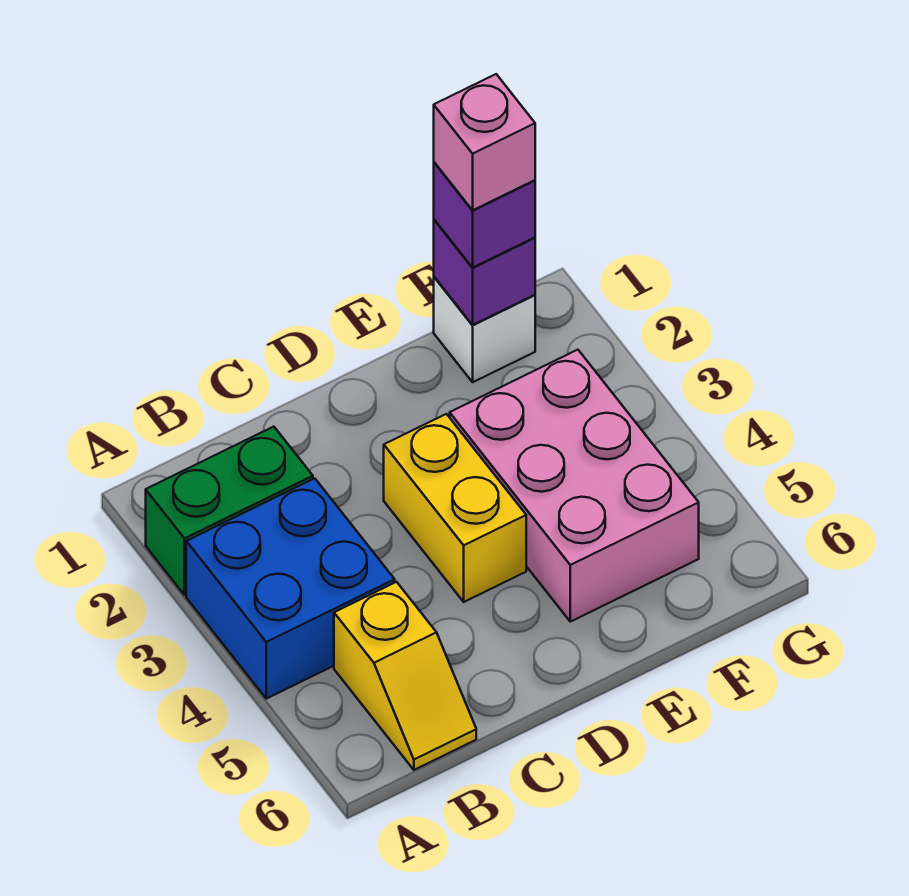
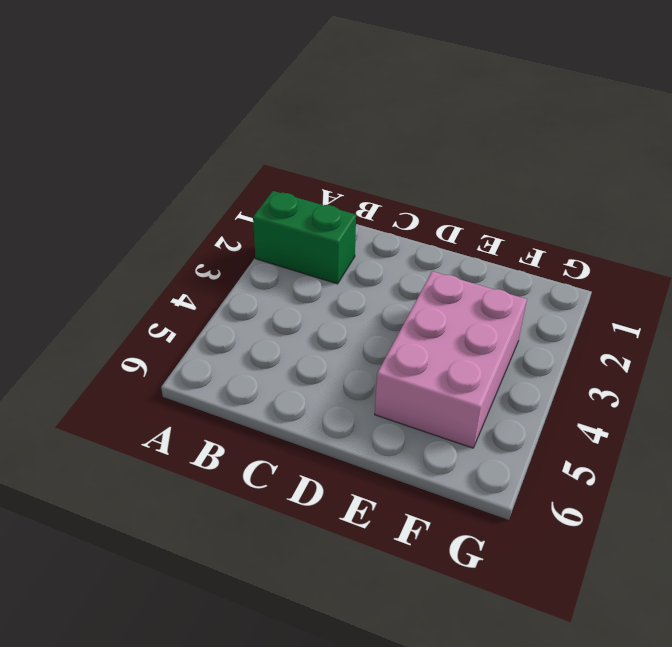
none -> blue brick A3:B4 level 1
none -> yellow slope B5:B6 level 1 top 5

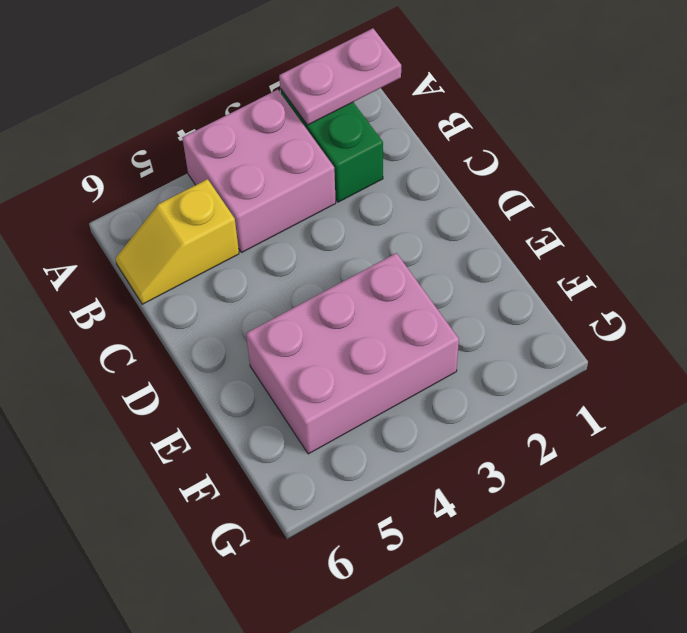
pink plate A1:A2 level 2 -> none
pink brick A3:B4 level 1 -> blue brick A3:B4 level 1
none -> yellow brick D3:D4 level 1
none -> white brick F1 level 1

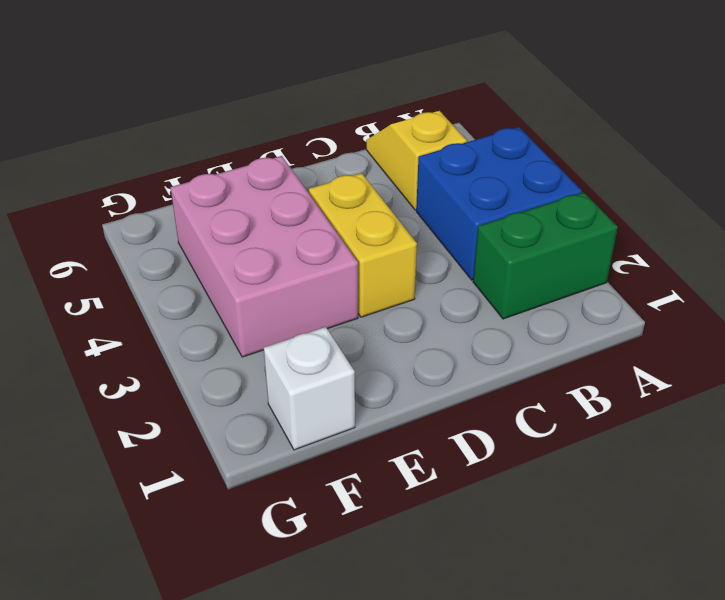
none -> purple brick F1 level 2
none -> purple brick F1 level 3

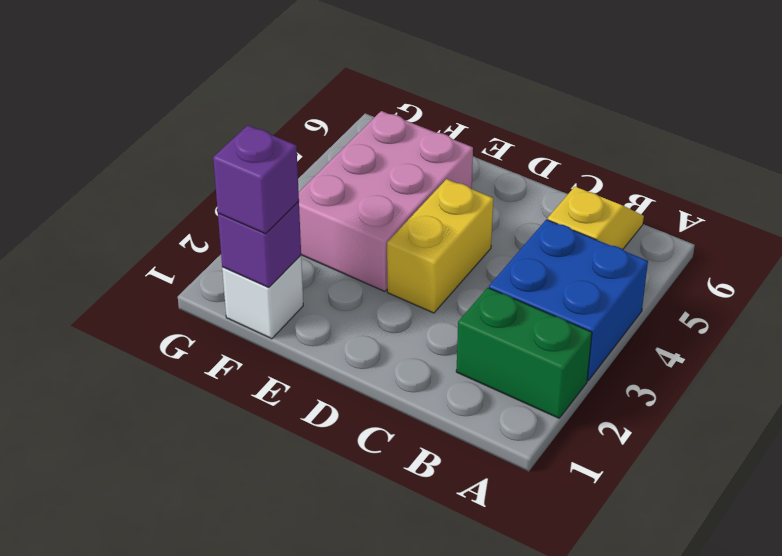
none -> pink brick F1 level 4

